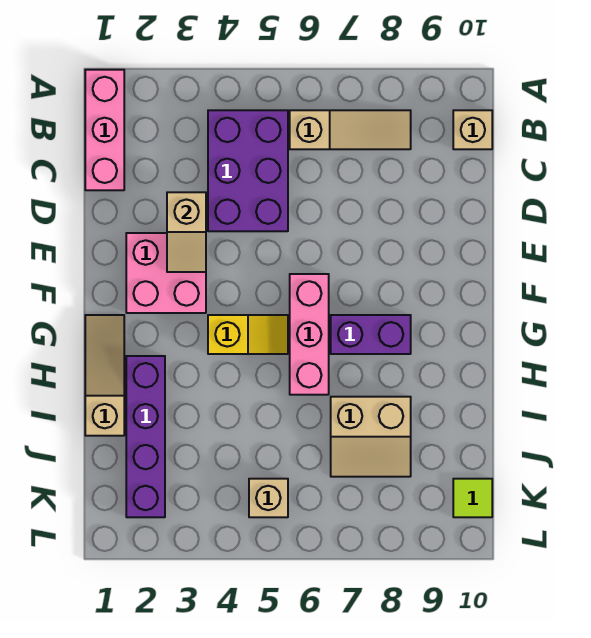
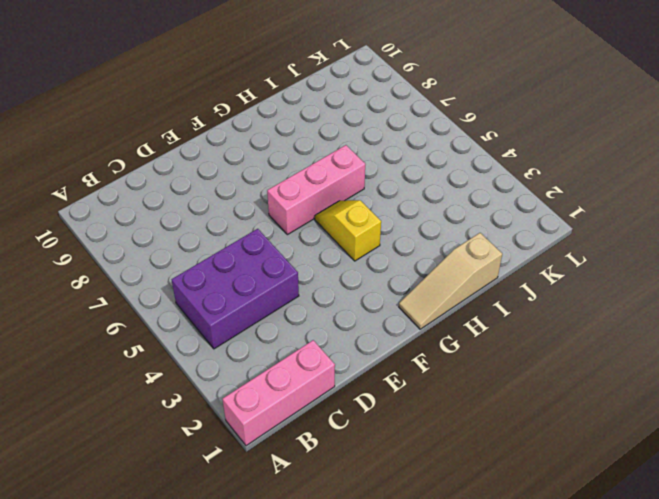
none -> tan slope B6:B8 level 1 top 6
none -> tan brick B10 level 1
none -> pink brick E2:F3 level 1

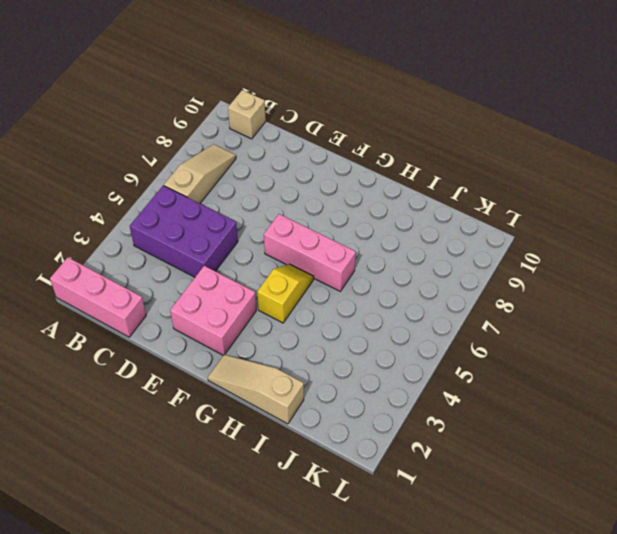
none -> purple brick G7:G8 level 1
none -> purple brick H2:K2 level 1
none -> tan slope I7:J8 level 1 top I

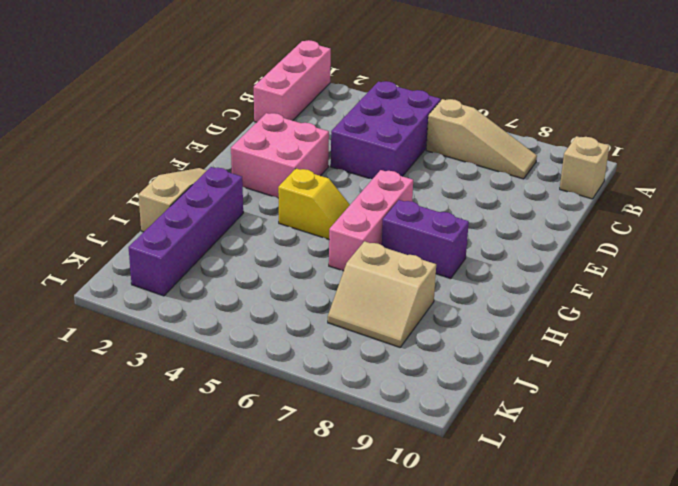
none -> tan brick K5 level 1
none -> lime tile K10 level 1
none -> tan slope D3:E3 level 2 top D

